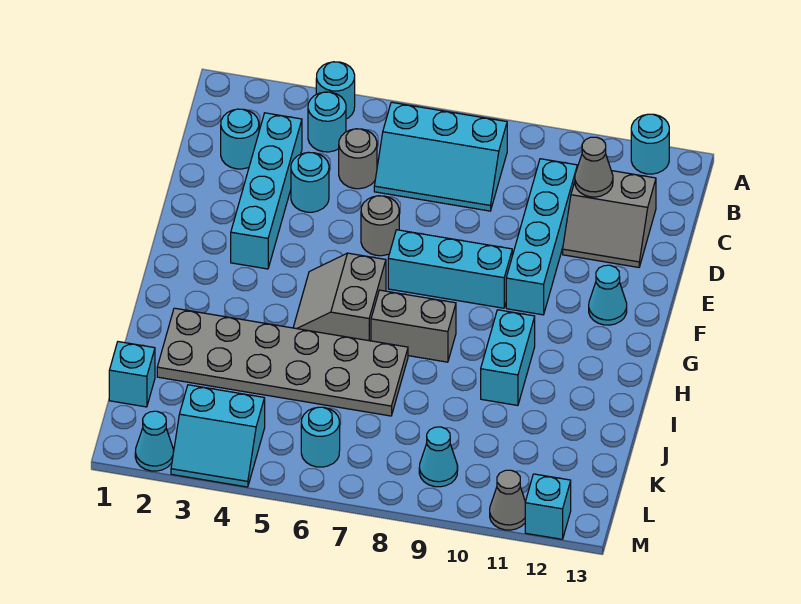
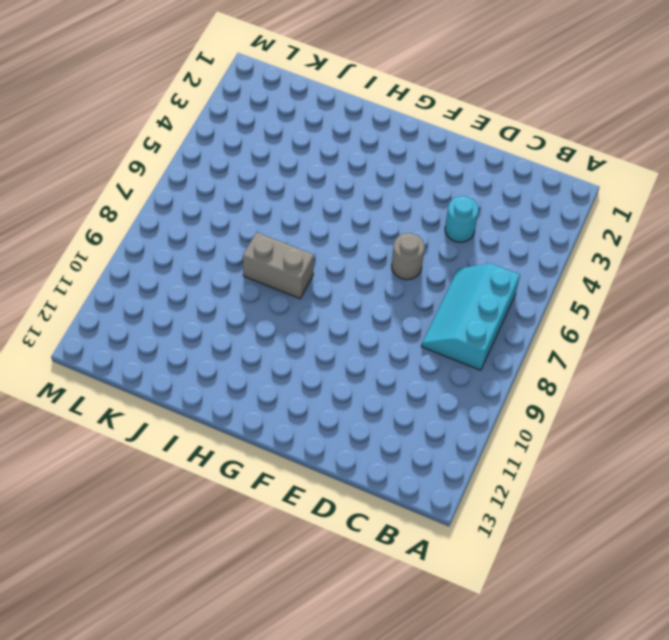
grey brick H8:I8 level 1 -> grey brick H7:H8 level 1
none -> cyan round brick A4 level 1
none -> cyan round brick A12 level 1
none -> cyan round brick B4 level 1

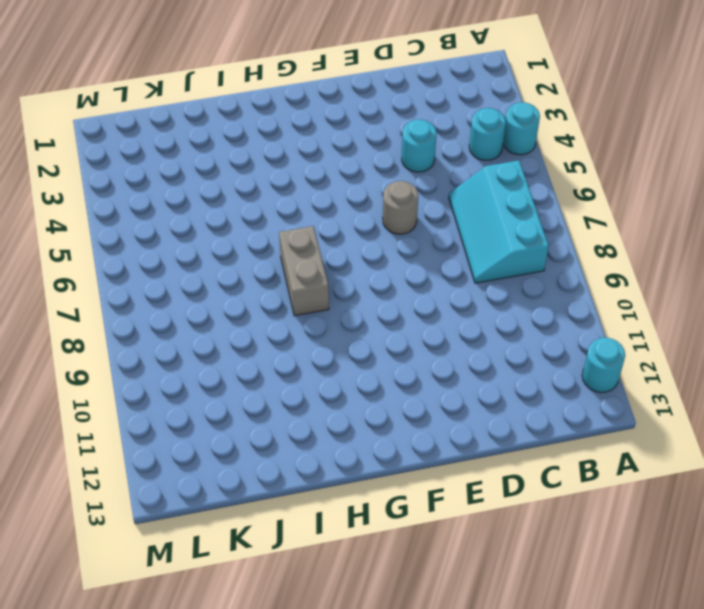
none -> cyan round brick C2 level 1
none -> cyan brick C3:F3 level 1
none -> grey round brick C5 level 1

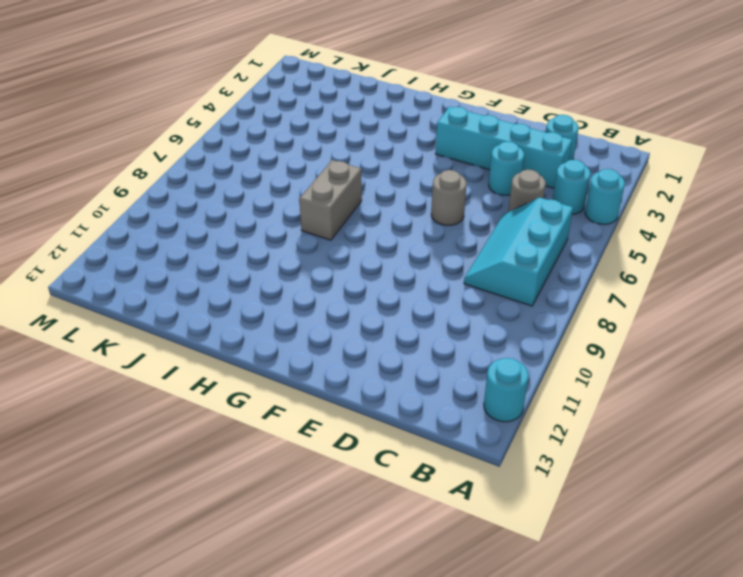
none -> cyan brick C10:F10 level 1
none -> grey slope C11:D12 level 1 top C
none -> cyan brick F7:F9 level 1

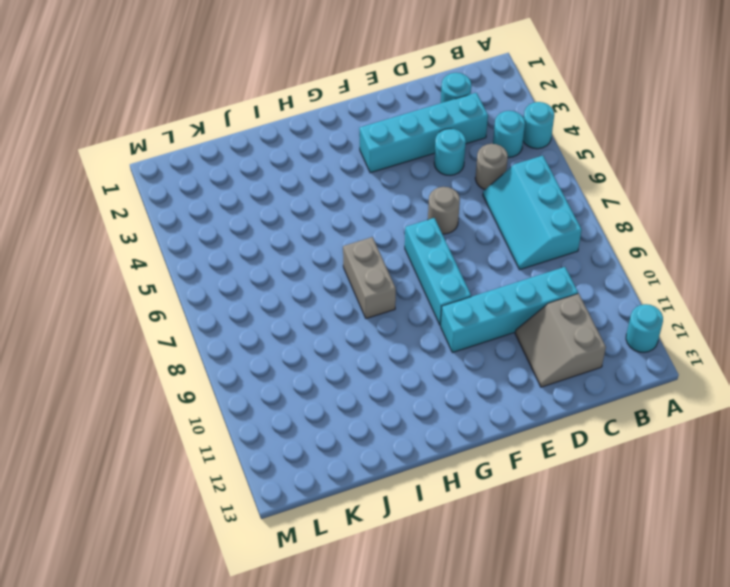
none -> cyan cone F12 level 1
none -> grey slope G5:H6 level 1 top 6
none -> cyan brick H10:I10 level 1

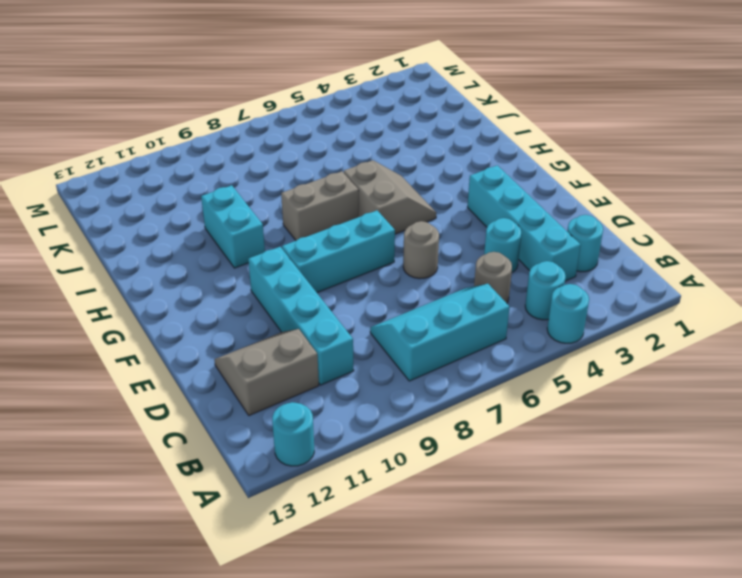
none -> cyan cone F12 level 1
none -> grey plate I2:J7 level 1
none -> cyan brick K1 level 1

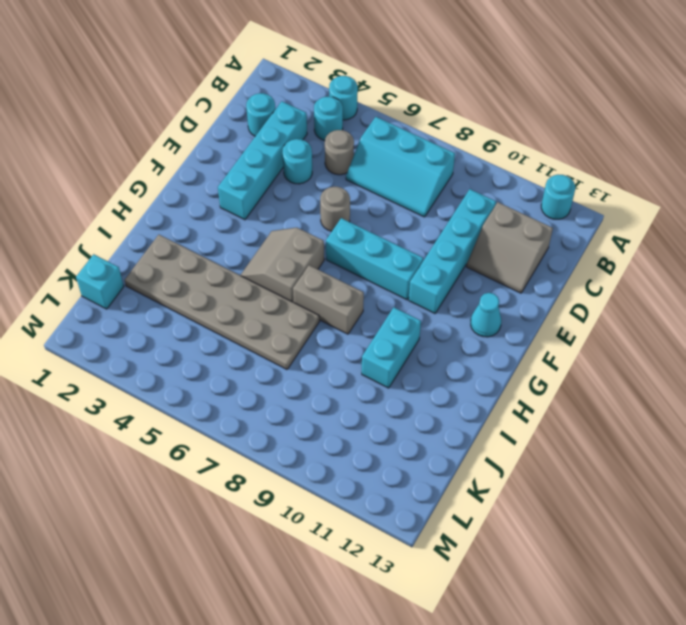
none -> cyan slope L3:M4 level 1 top L
none -> cyan round brick L6 level 1
none -> cyan cone L9 level 1

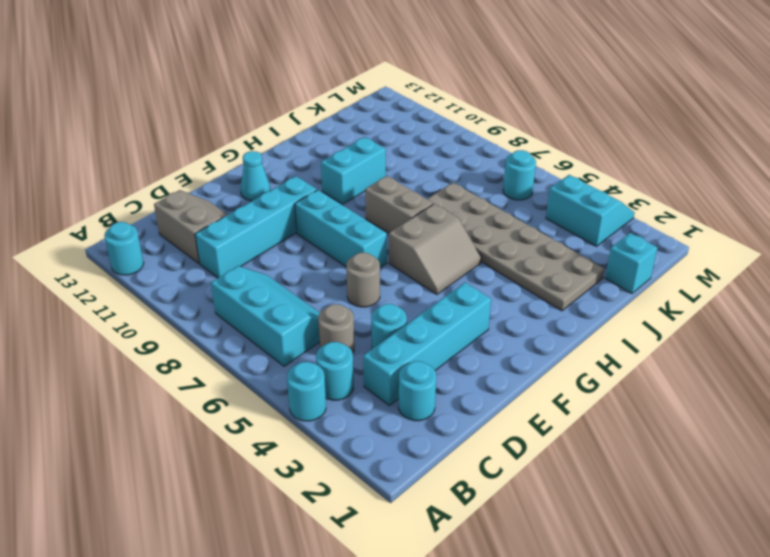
none -> cyan cone L9 level 1
none -> cyan cone M2 level 1
none -> grey cone M11 level 1

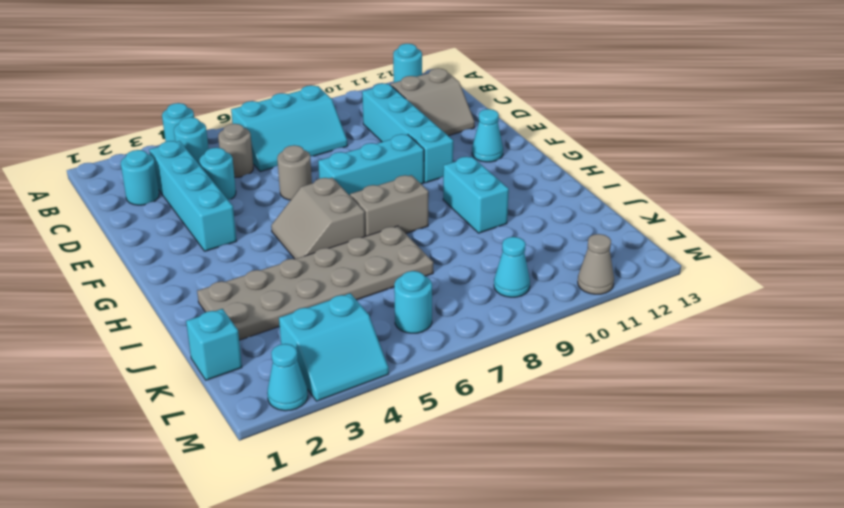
none -> cyan brick M12 level 1
none -> grey cone C11 level 2

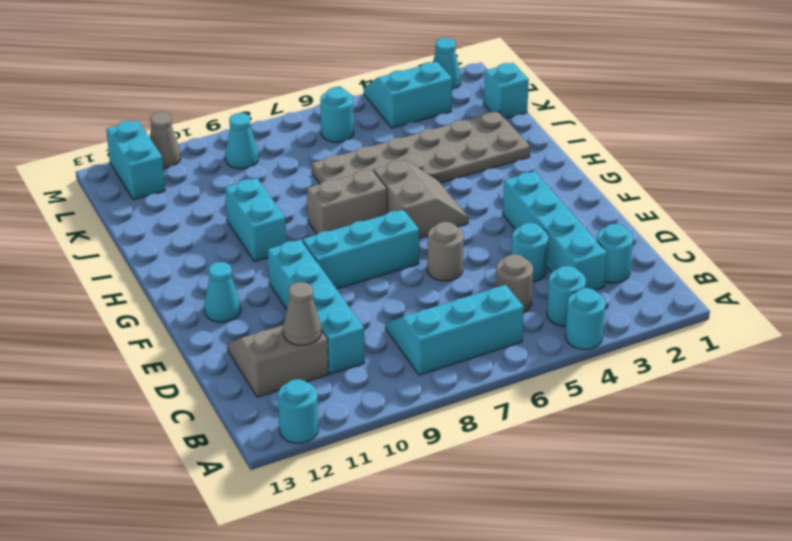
cyan brick L12:M12 level 1 -> cyan brick M12 level 1

